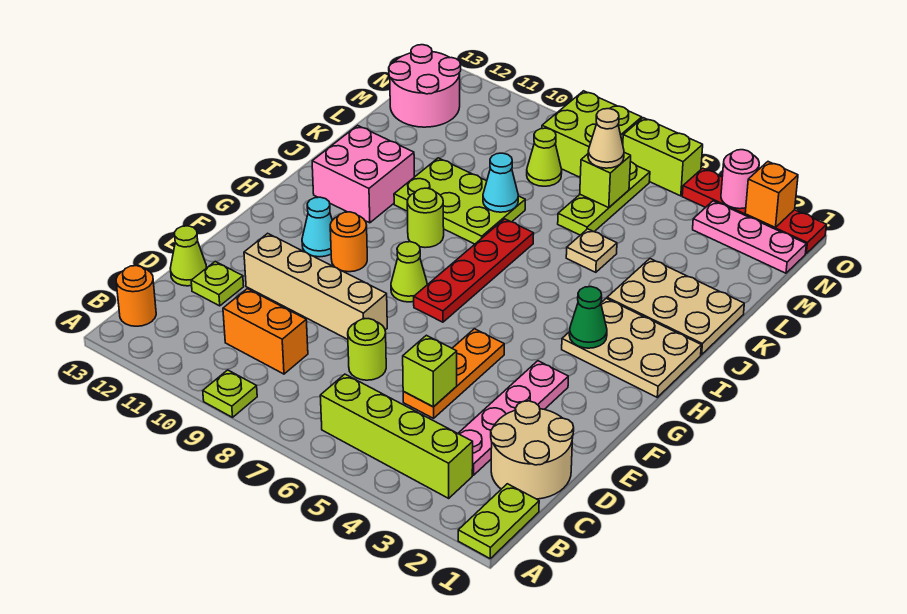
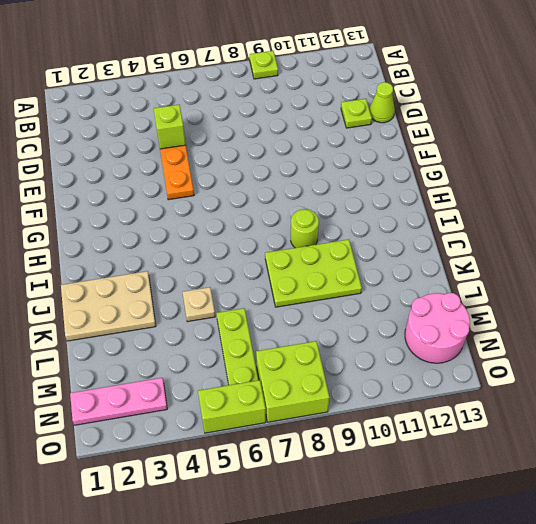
none -> lime plate A1:B1 level 1
none -> lime brick B3:B6 level 1
none -> orange round brick B13 level 1
none -> tan round brick C1:D2 level 1

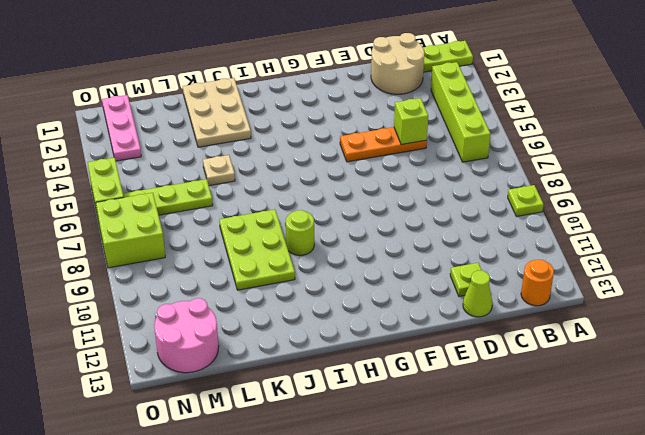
none -> pink plate C3:F3 level 1
none -> orange brick C9:C10 level 1
none -> lime round brick D7 level 1
none -> tan brick E8:E11 level 1

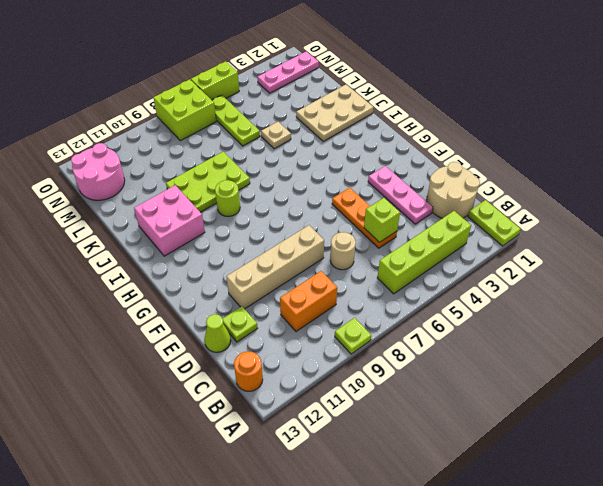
pink plate D3:F3 level 1 -> pink plate C3:F3 level 1
tan round brick D7 level 1 -> lime round brick D7 level 1
none -> red plate G7:J7 level 1
none -> lime cone G8 level 1
none -> orange round brick G10 level 1
none -> cyan cone G11 level 1

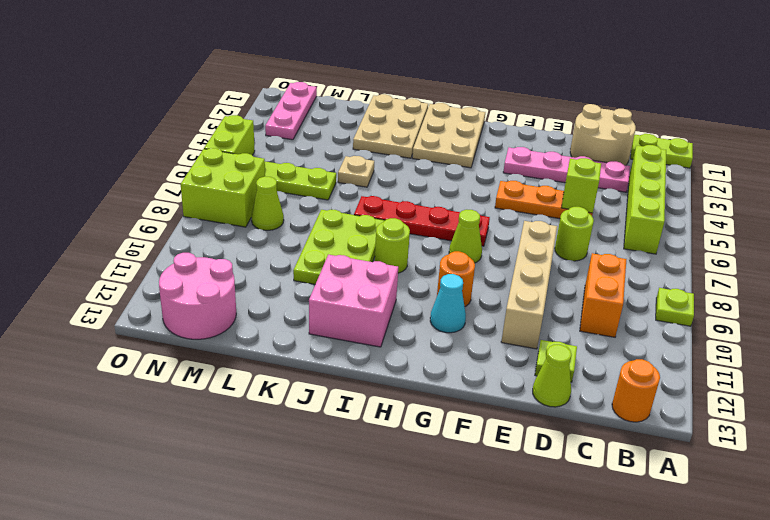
none -> red plate O1:O4 level 1
none -> green cone H3 level 2
none -> cyan cone K8 level 2
none -> lime brick M6 level 2

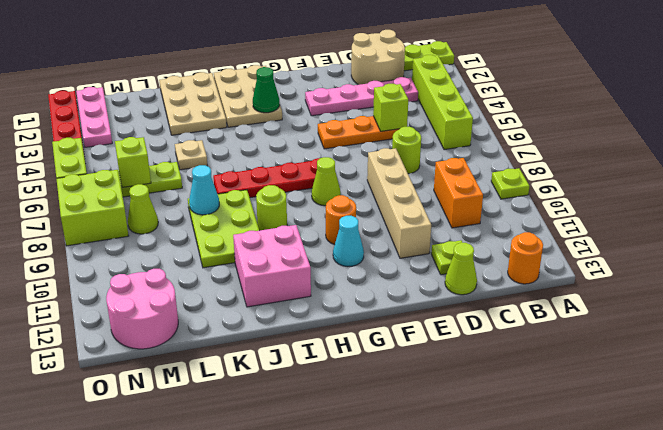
none -> orange brick O2 level 2
none -> pink round brick O3 level 2
none -> tan cone M6 level 3

